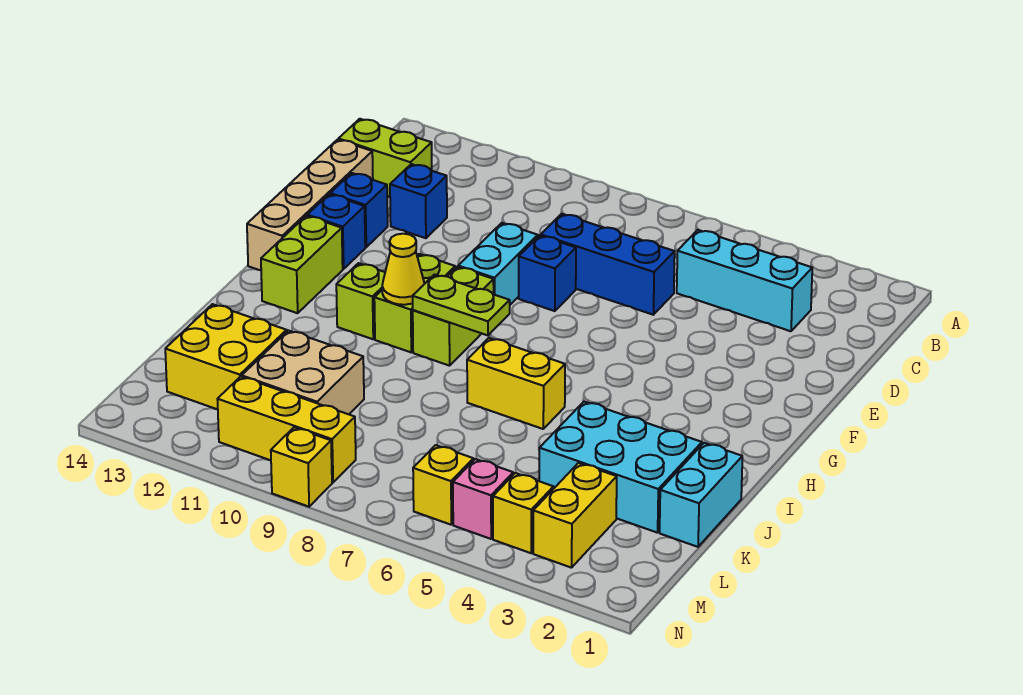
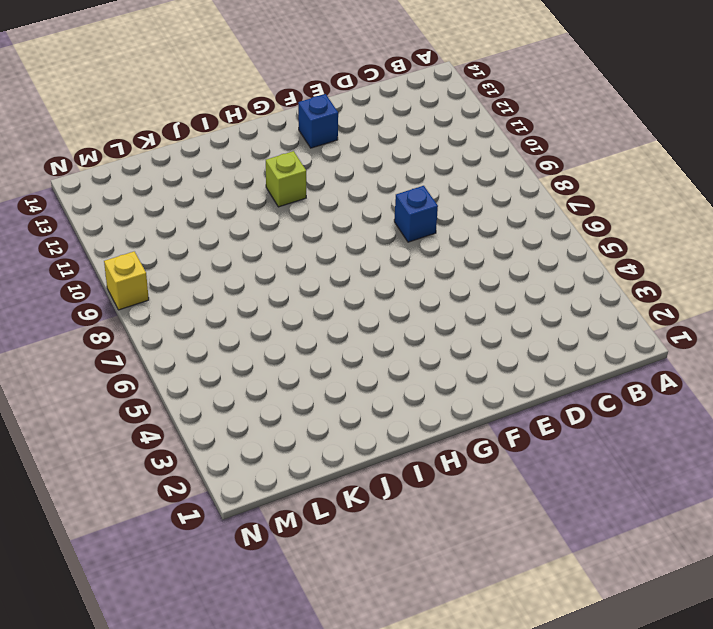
none -> cyan brick C3:C5 level 1
none -> lime brick C13:C14 level 1
none -> blue brick D6:D8 level 1

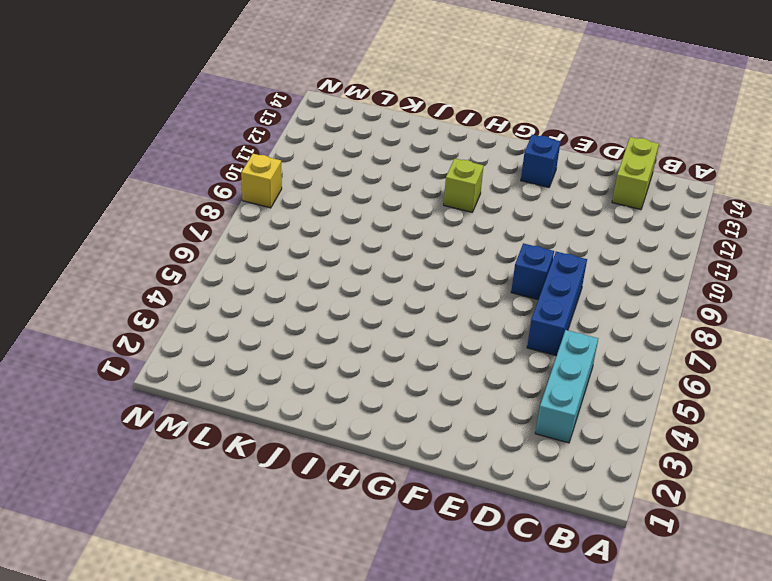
none -> blue brick D12 level 1
none -> tan brick D14:G14 level 1
none -> cyan brick E9:F9 level 1

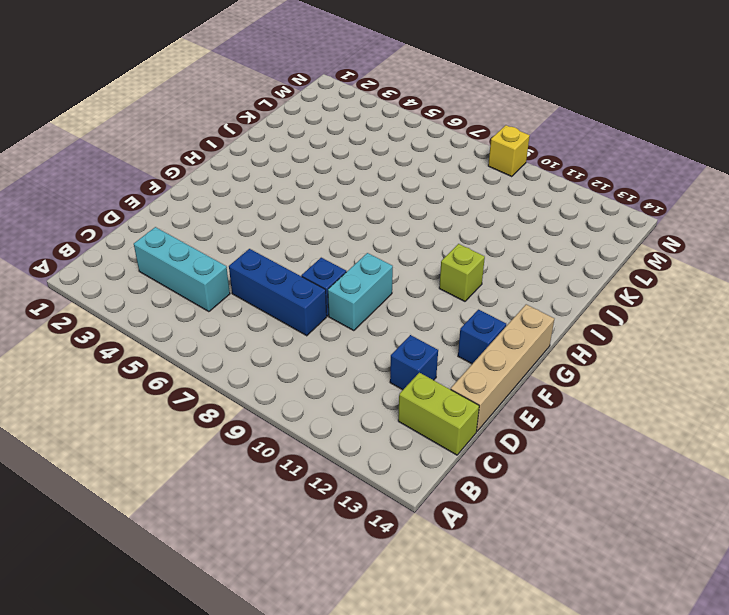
none -> blue brick E13 level 1
none -> lime brick G9:H9 level 1
none -> lime brick G10:H10 level 1

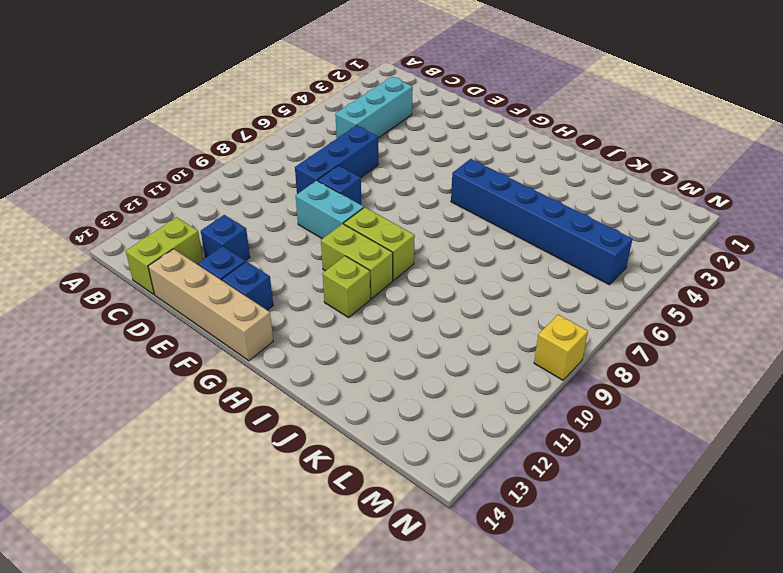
blue brick H5:M5 level 1 -> pink brick M5 level 1
none -> lime brick G13:H13 level 1
none -> yellow brick I6:I7 level 1
none -> cyan brick J1:K1 level 1

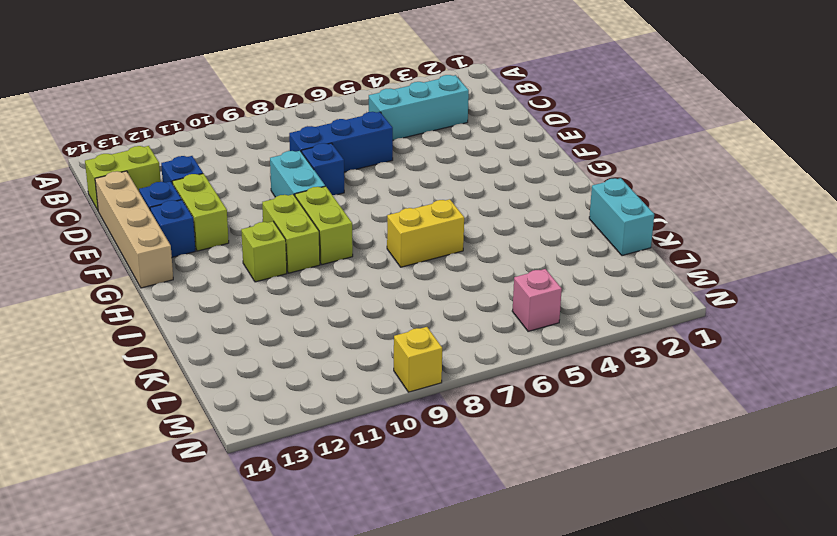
lime brick E12:F12 level 1 -> lime brick G13:H13 level 1
none -> cyan brick J2:K4 level 1
none -> tan brick K10:L11 level 1
none -> yellow brick K12:L13 level 1

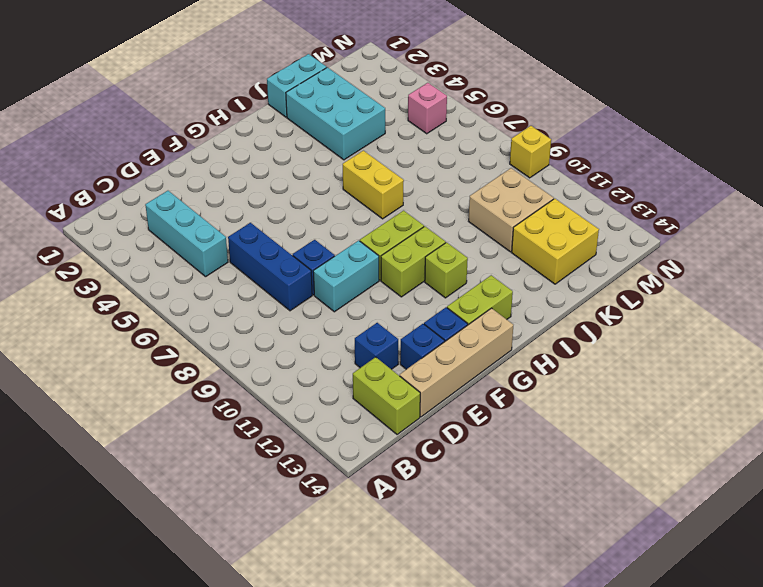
none -> yellow brick L3:M3 level 1
none -> yellow brick M4 level 1
none -> yellow brick M6 level 1

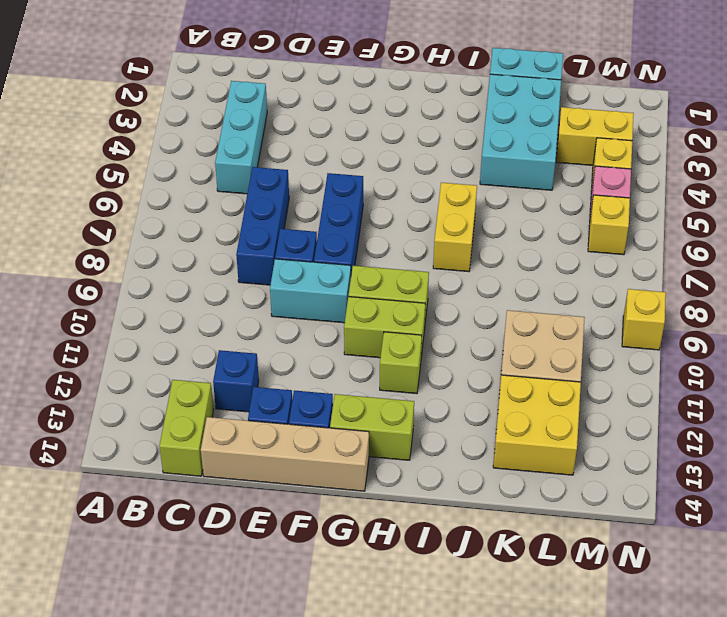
blue brick F6:F8 level 1 -> none
none -> yellow brick M9:M11 level 1
none -> lime plate H8:H9 level 2
none -> yellow cone H10 level 2

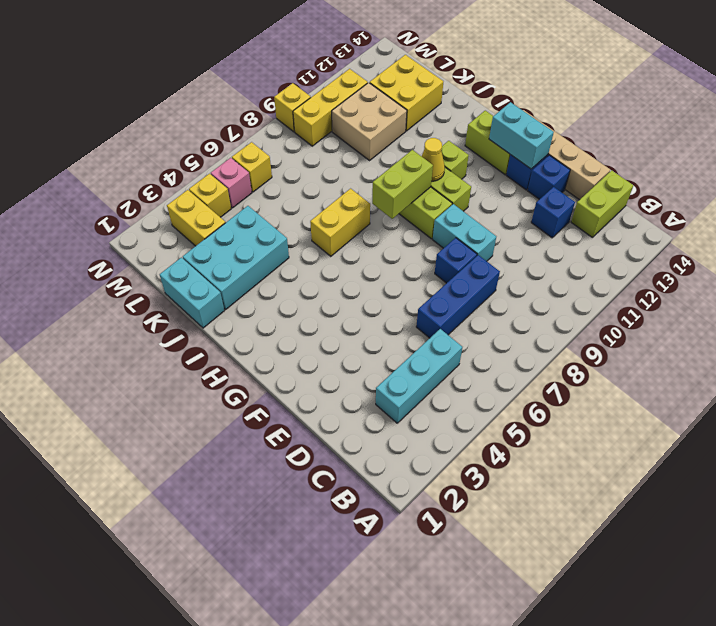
cyan brick F13:G13 level 2 -> none
lime brick H8:H9 level 2 -> lime plate H8:H9 level 2

